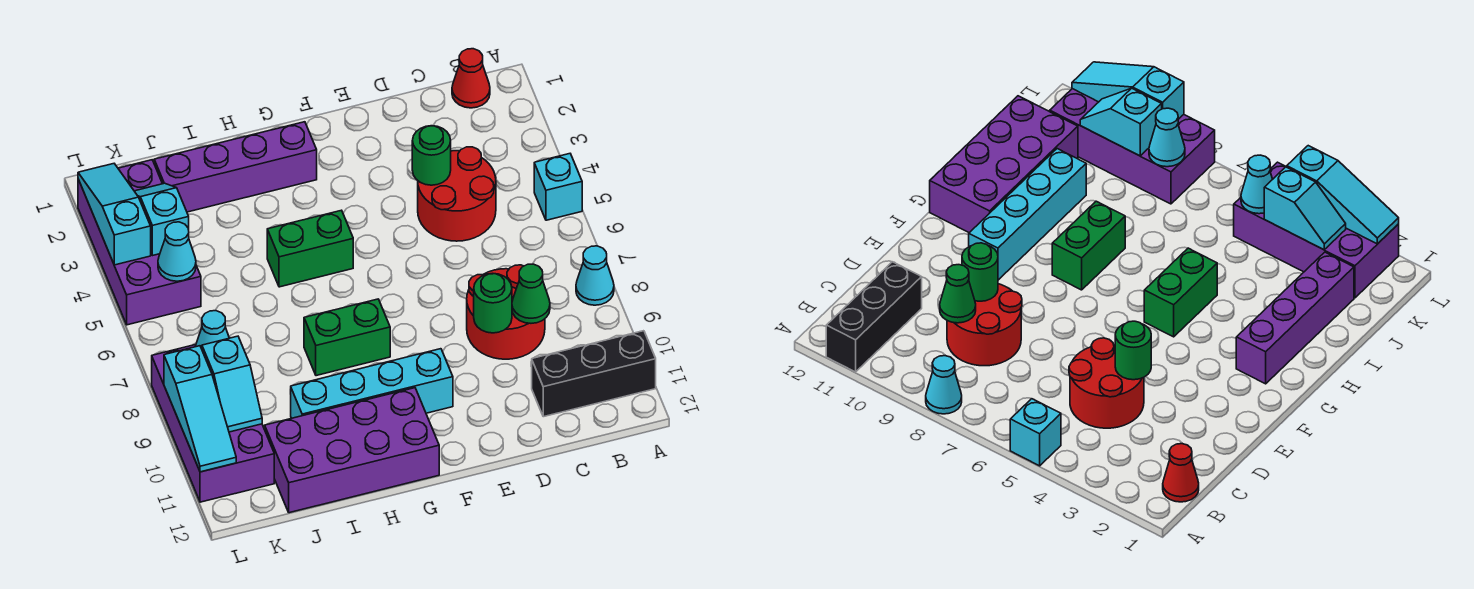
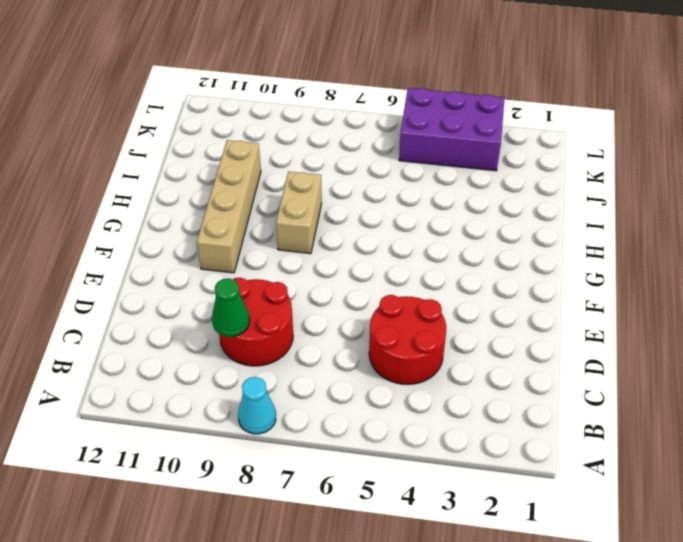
tan brick F10:I10 level 1 -> cyan brick F10:I10 level 1
tan brick G8:H8 level 1 -> green brick G8:H8 level 1
purple brick K3:L5 level 1 -> purple brick K2:L5 level 1
none -> cyan brick A5 level 1
none -> black brick A11:C11 level 1
none -> red cone B1 level 1

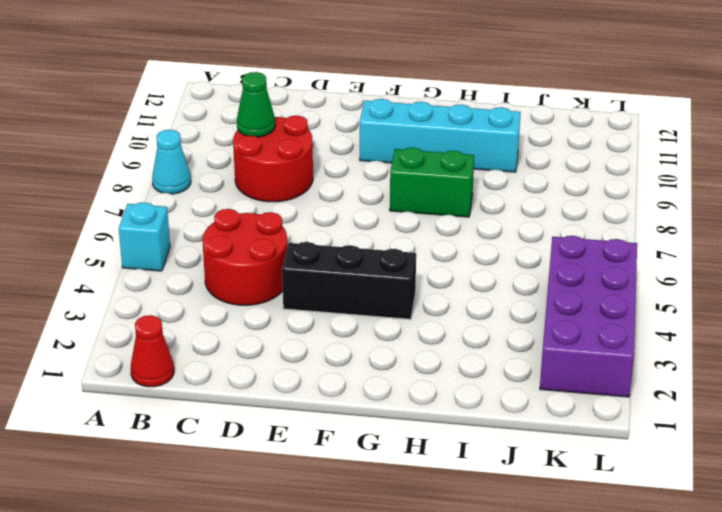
black brick E4:G4 level 1 -> black brick A11:C11 level 1
none -> purple brick G2:J2 level 1
none -> green brick G5:H5 level 1
none -> purple brick G11:J12 level 1

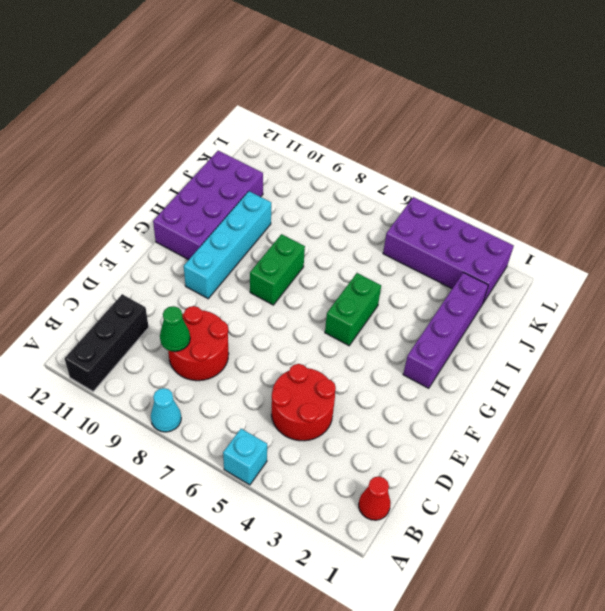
none -> purple brick K8:L11 level 1
none -> green round brick D4 level 2
none -> green round brick D9 level 2

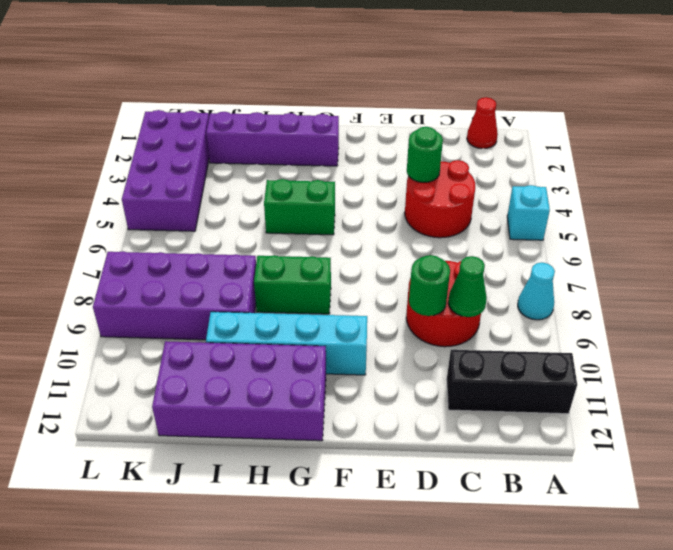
purple brick I8:L9 level 1 -> purple brick K8:L11 level 1
none -> cyan slope K3:K4 level 2 top 4
none -> cyan cone K5 level 2
none -> cyan cone K8 level 2

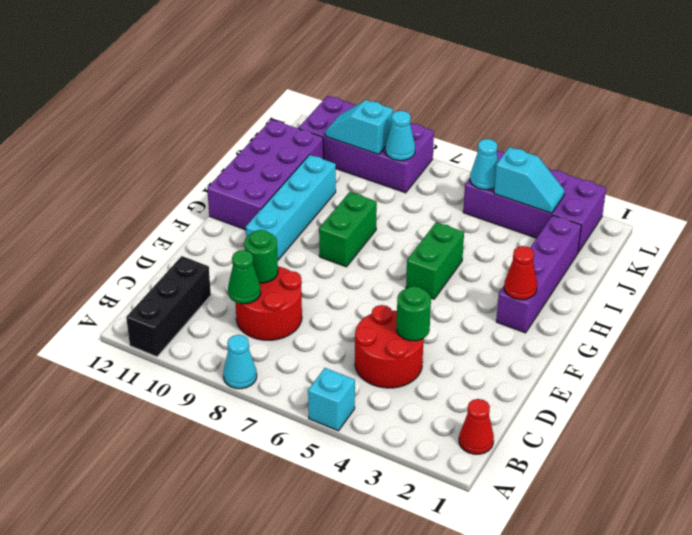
red cone G2 level 2 -> none
none -> cyan slope L2:L4 level 2 top 4
none -> cyan slope L9:L11 level 2 top 9

